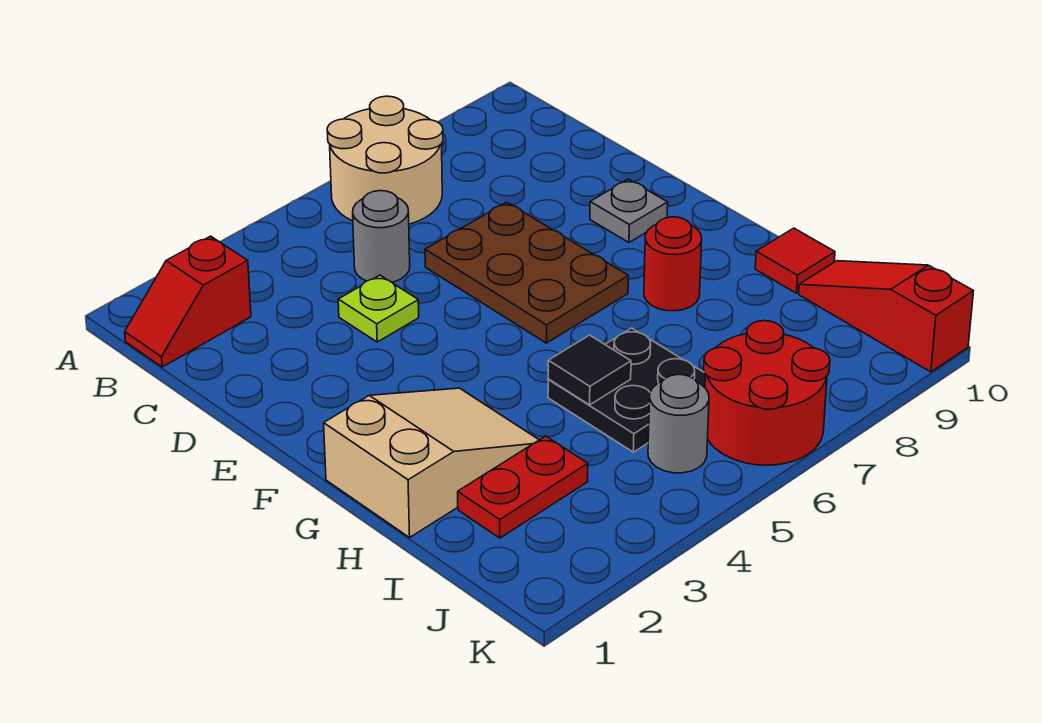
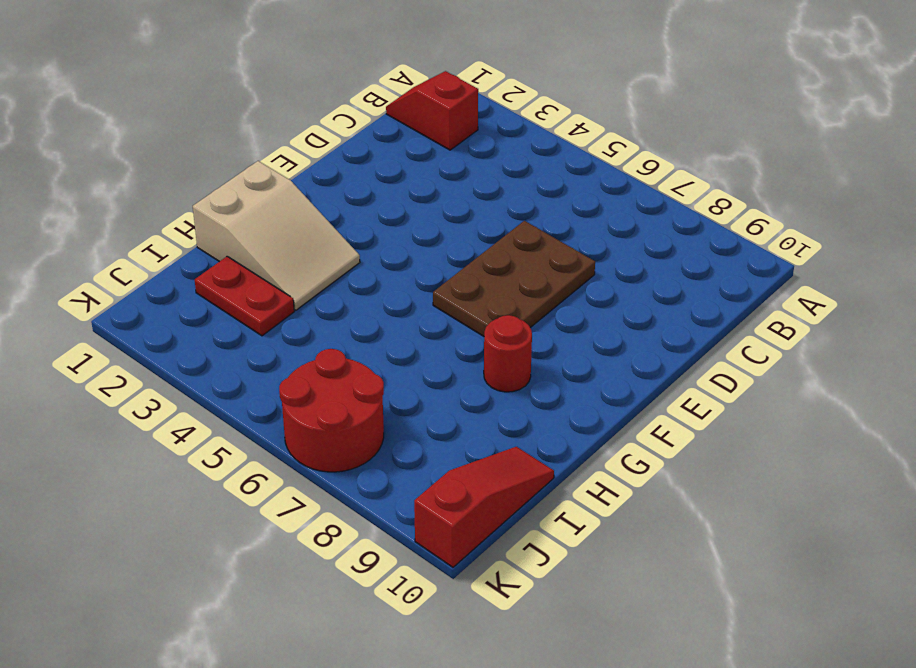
none -> tan round brick A6:B7 level 1
none -> grey round brick C5 level 1
none -> lime plate D4 level 1

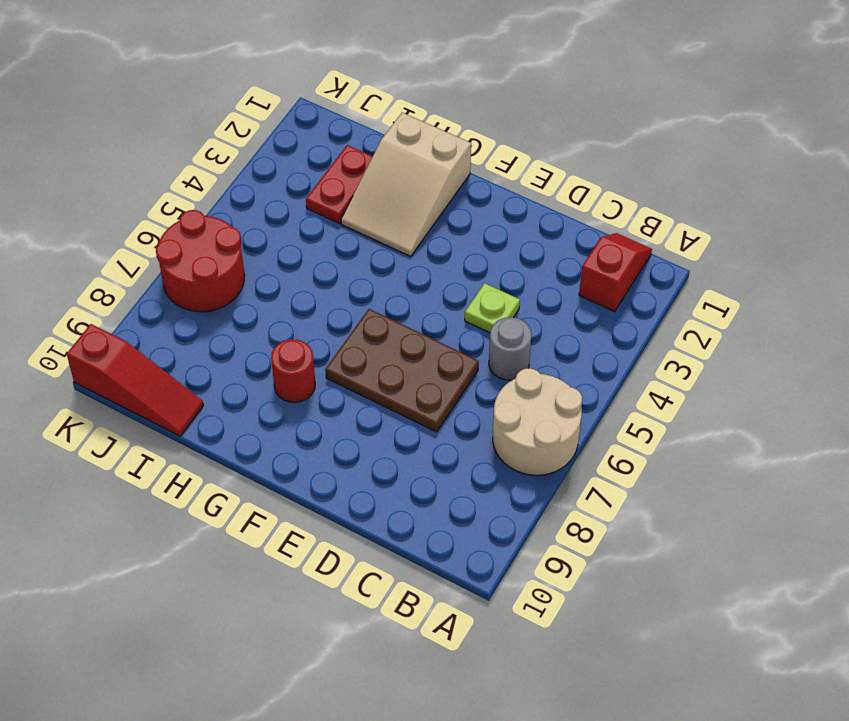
none -> grey plate E9 level 1
none -> black plate H5:I6 level 1
none -> red tile H10 level 1

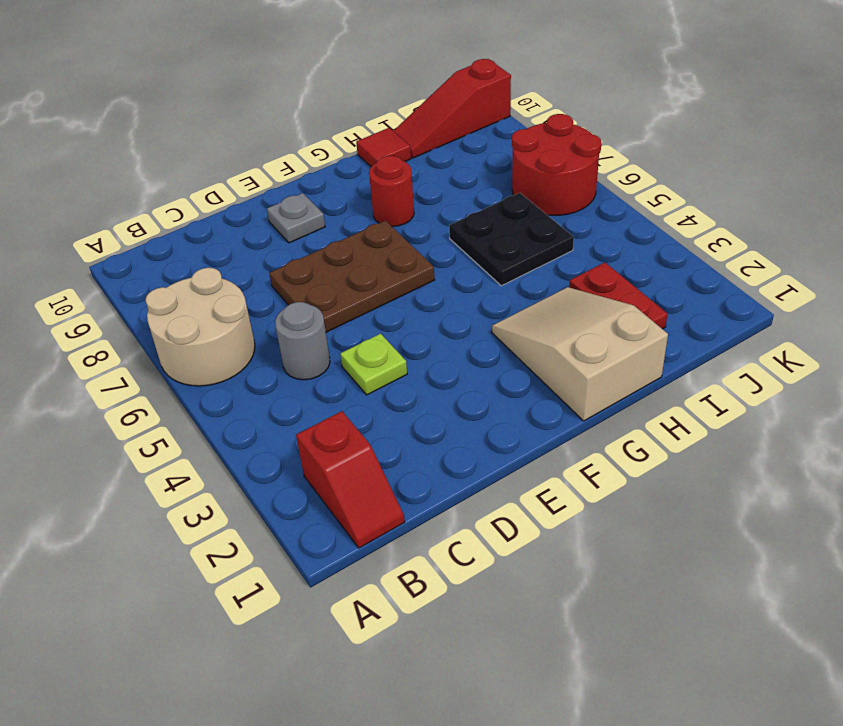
none -> grey round brick J5 level 1
none -> black tile H5 level 2

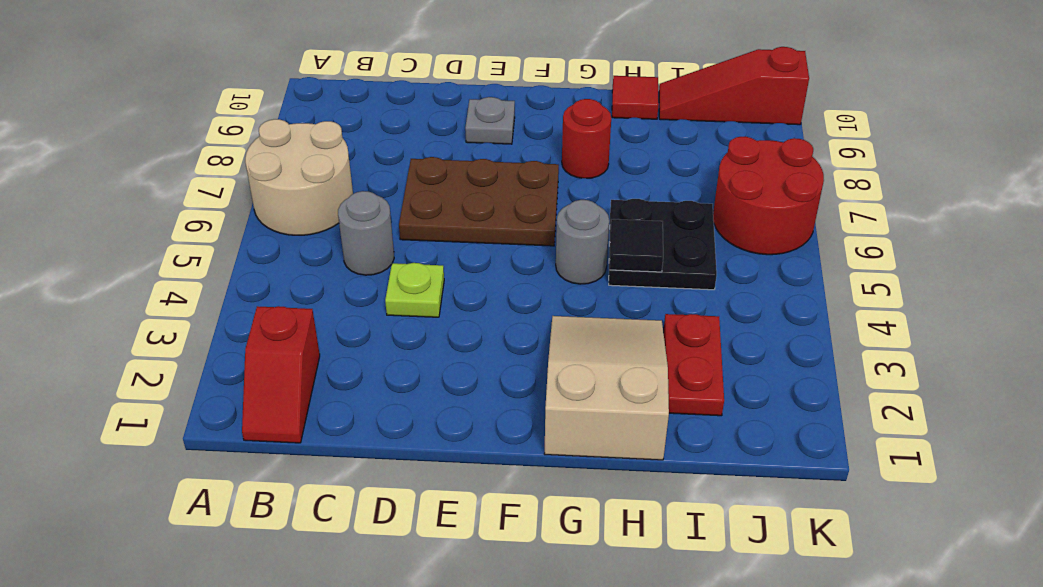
grey round brick G5 level 1 -> grey round brick J5 level 1

